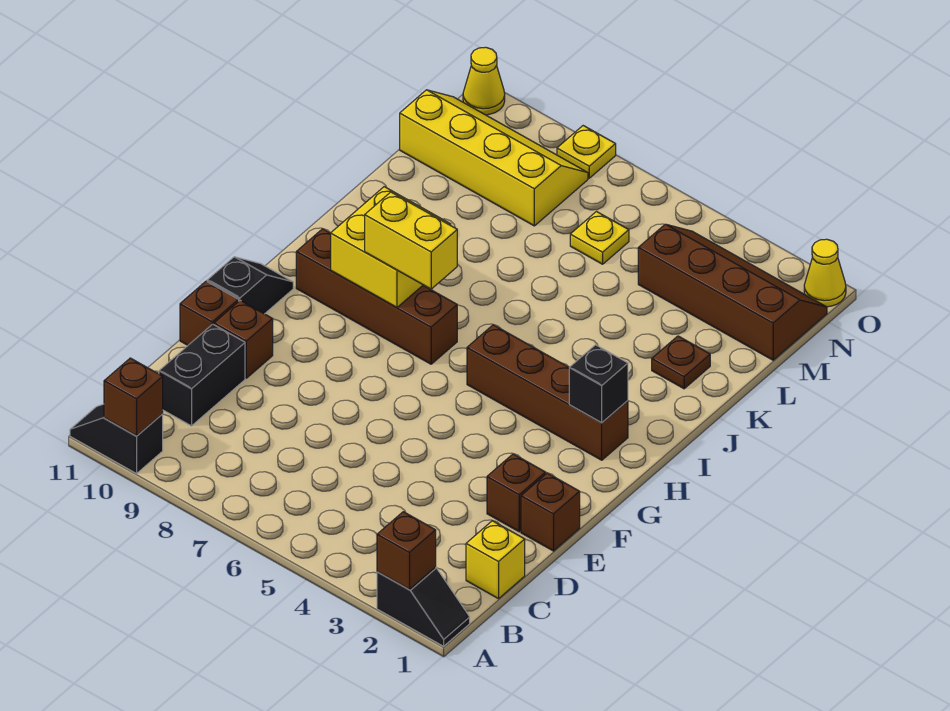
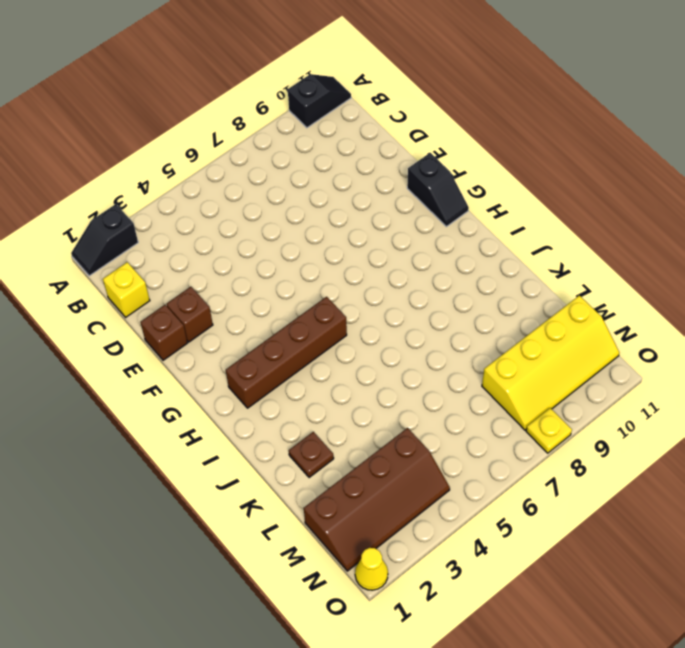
none -> black brick C10:D10 level 1
none -> brown brick E10 level 1
none -> brown brick E11 level 1

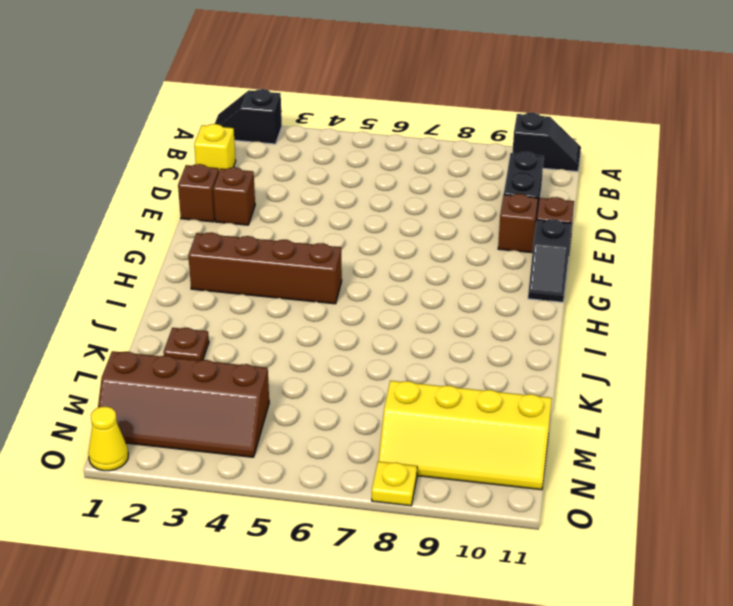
none -> brown brick H7:H10 level 1
none -> yellow plate M6 level 1
none -> yellow cone O11 level 1

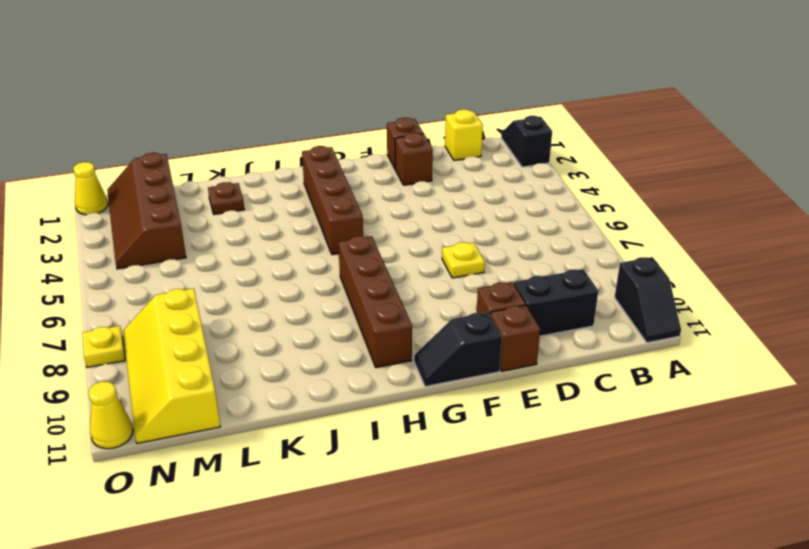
yellow plate E7 level 1 -> yellow plate M6 level 1
none -> brown brick A2 level 2
none -> brown brick A10 level 2
none -> black brick H2 level 2

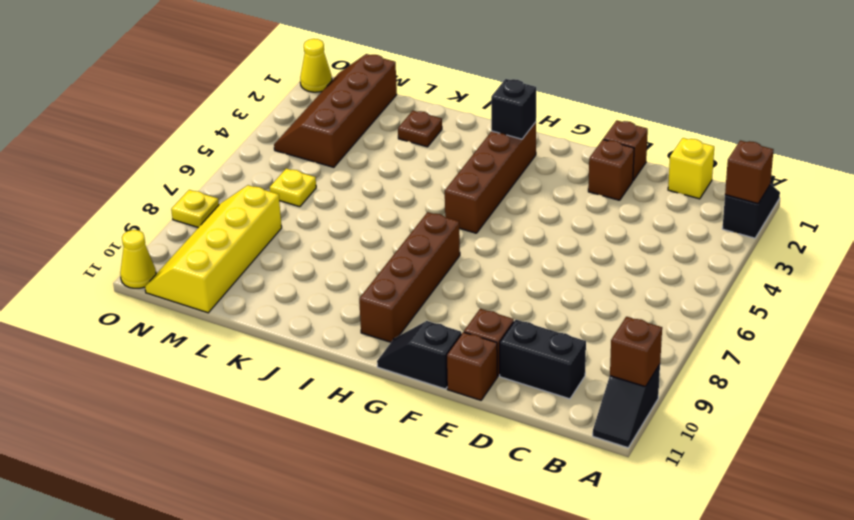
none -> yellow brick H8:I9 level 2
none -> yellow brick H7:H8 level 3

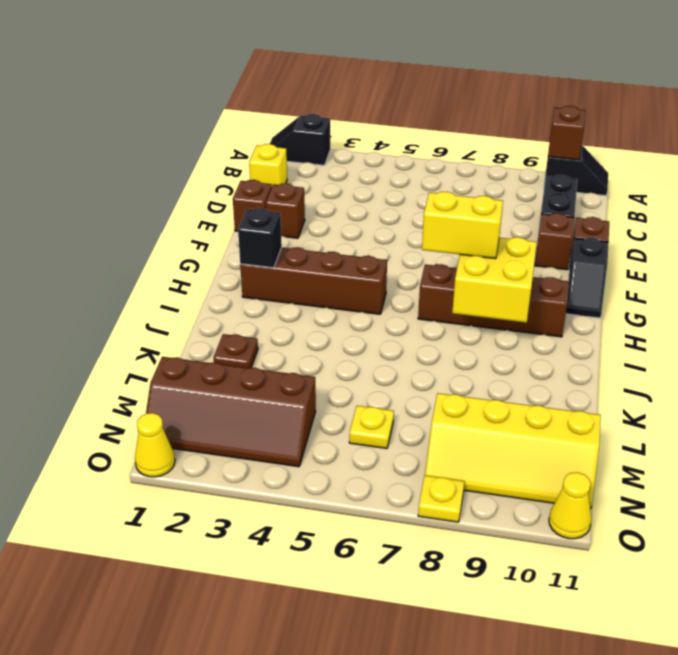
none -> brown brick A2 level 2

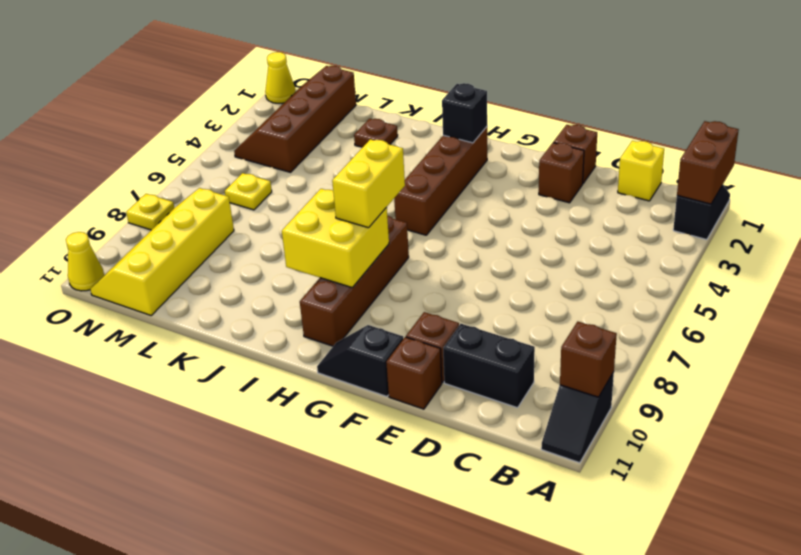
brown brick A1:A2 level 2 -> brown brick A2 level 2

